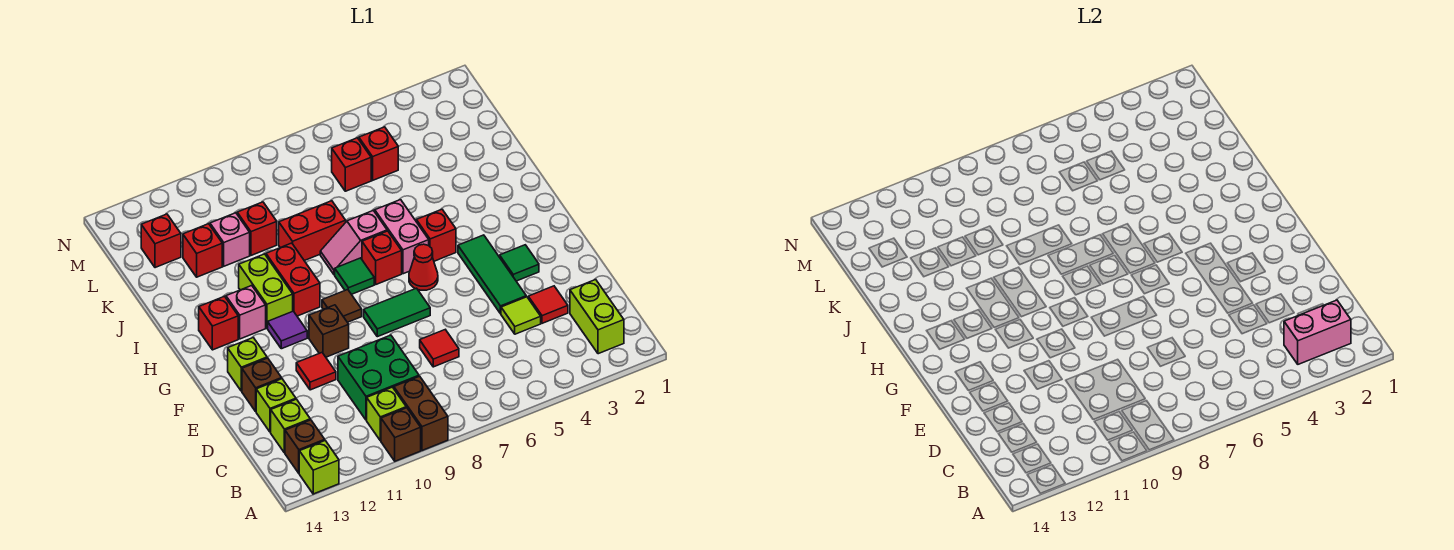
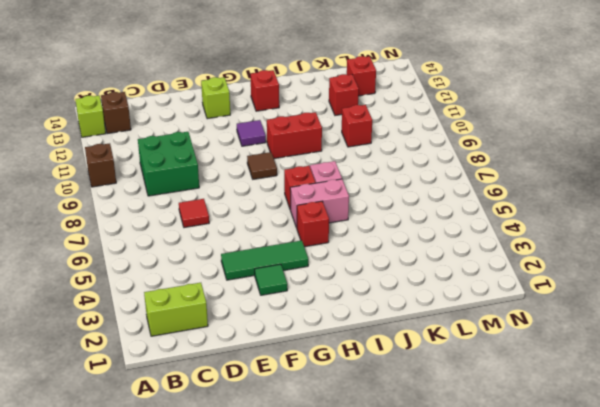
none -> brown brick A9:B9 level 1
none -> lime brick B10 level 1
none -> lime brick C13 level 1
none -> red tile D3 level 1

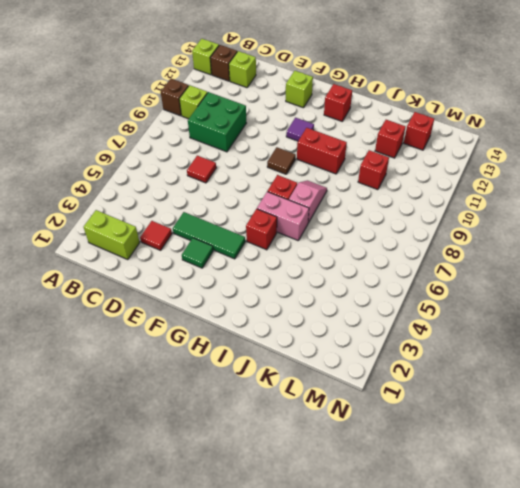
none -> brown brick A9:B9 level 1
none -> lime tile D4 level 1
none -> lime brick D13 level 1
none -> red tile E11 level 1

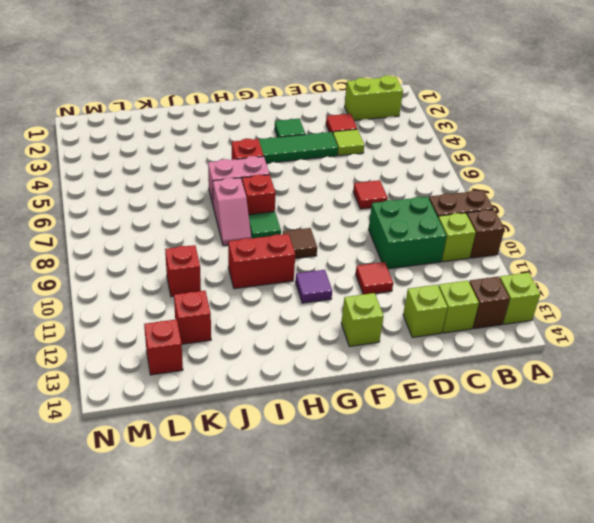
none -> brown brick E13 level 1
none -> green tile F7:F8 level 1
none -> brown brick F10 level 1
none -> red cone G6 level 1

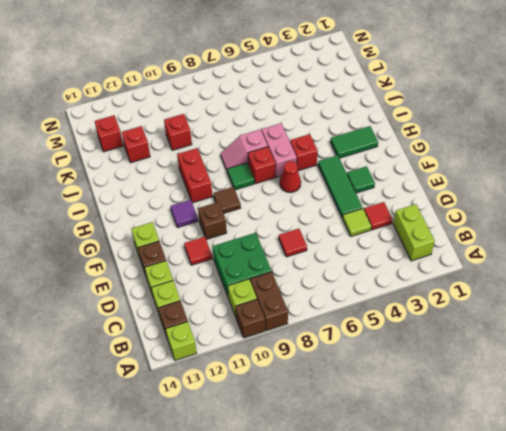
green tile H2:H3 level 1 -> green tile F7:F8 level 1
none -> lime brick H11:I11 level 1
none -> pink brick H12 level 1
none -> red brick H13 level 1
none -> red brick J8:J9 level 1

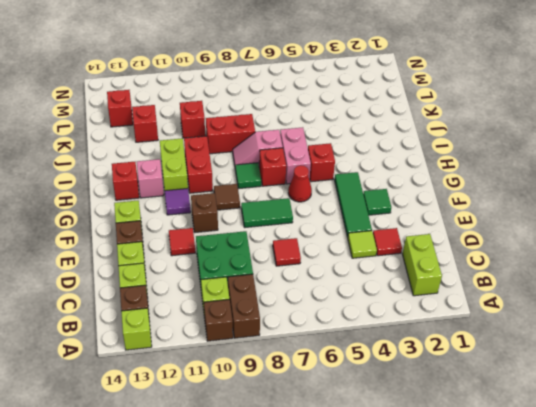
none -> pink brick K11 level 1
none -> red brick L5 level 1
none -> red brick L6 level 1
none -> pink brick B2:B3 level 2

